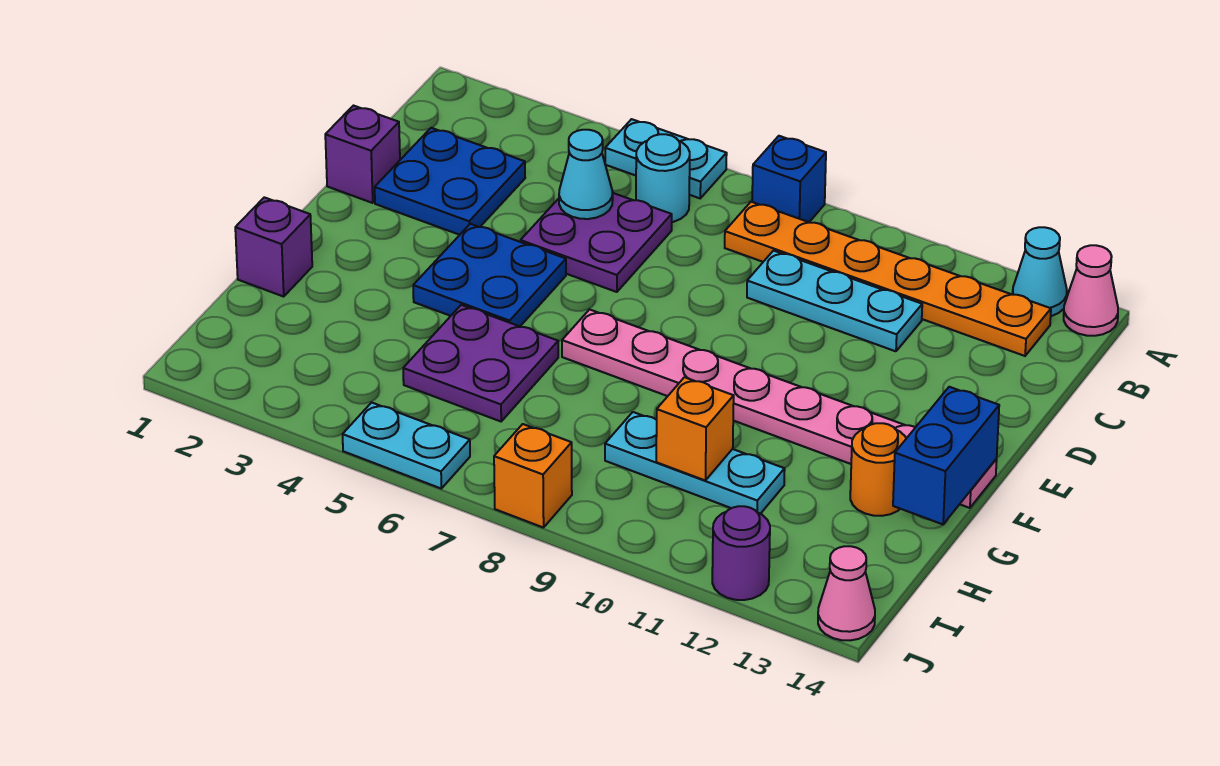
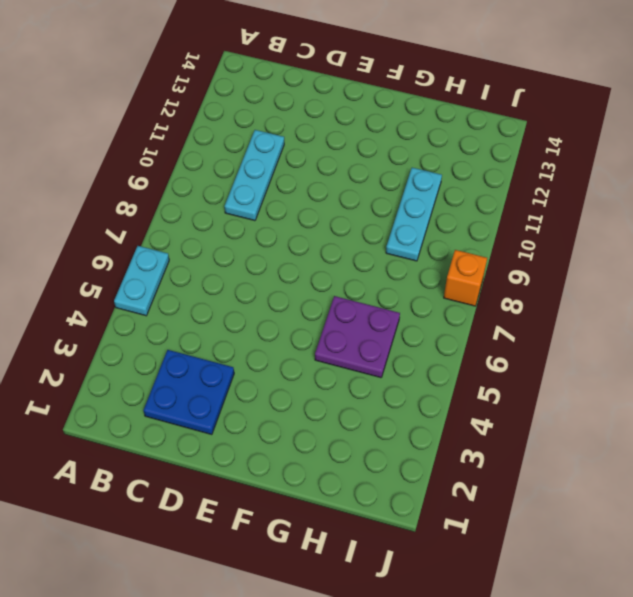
none -> blue brick A8 level 1
none -> cyan cone A13 level 1
none -> pink cone A14 level 1

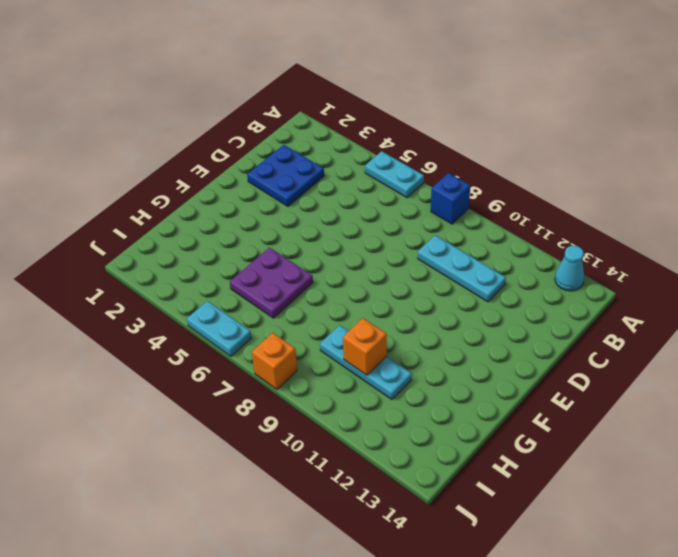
none -> pink cone A14 level 1
none -> cyan round brick B6 level 1
none -> orange plate B8:B13 level 1

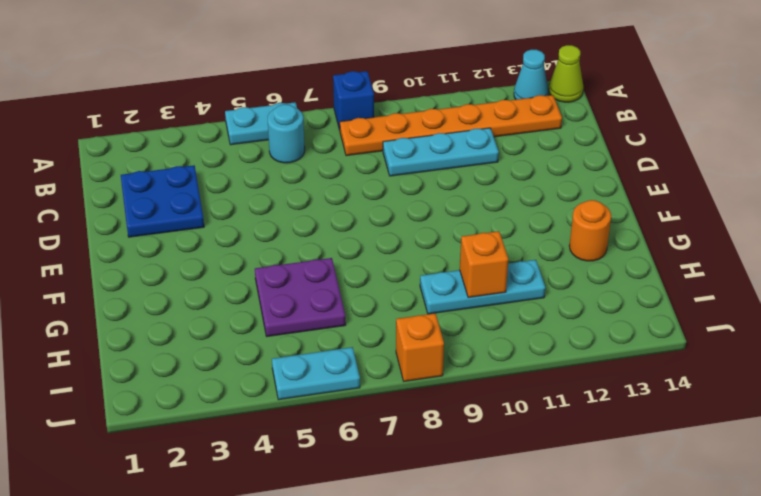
lime cone A14 level 1 -> pink cone A14 level 1
none -> purple plate C5:D6 level 1
none -> purple brick D1 level 1
none -> blue plate E4:F5 level 1

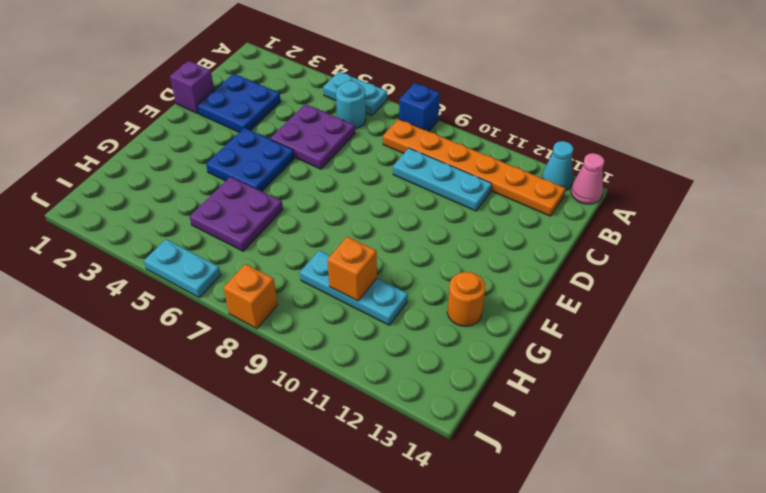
none -> pink plate F7:F14 level 1
none -> purple brick G1 level 1
none -> purple round brick J12 level 1

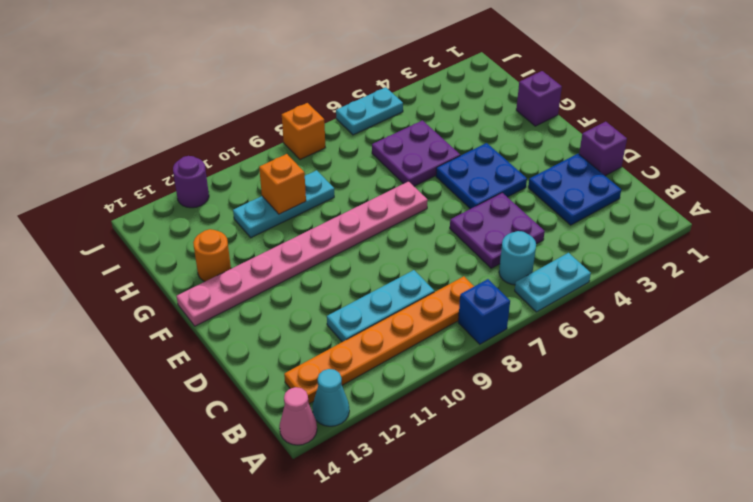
none -> pink cone J14 level 1
none -> cyan cone C5 level 2
none -> blue brick F14:G14 level 2

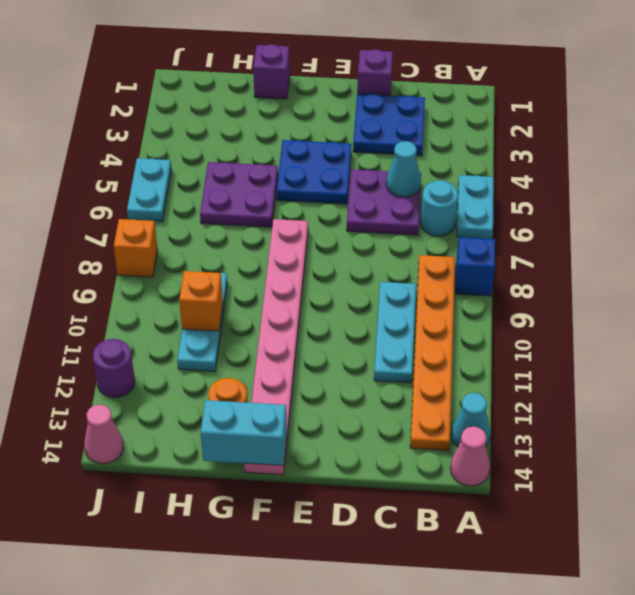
cyan brick F14:G14 level 2 -> blue brick F14:G14 level 2

